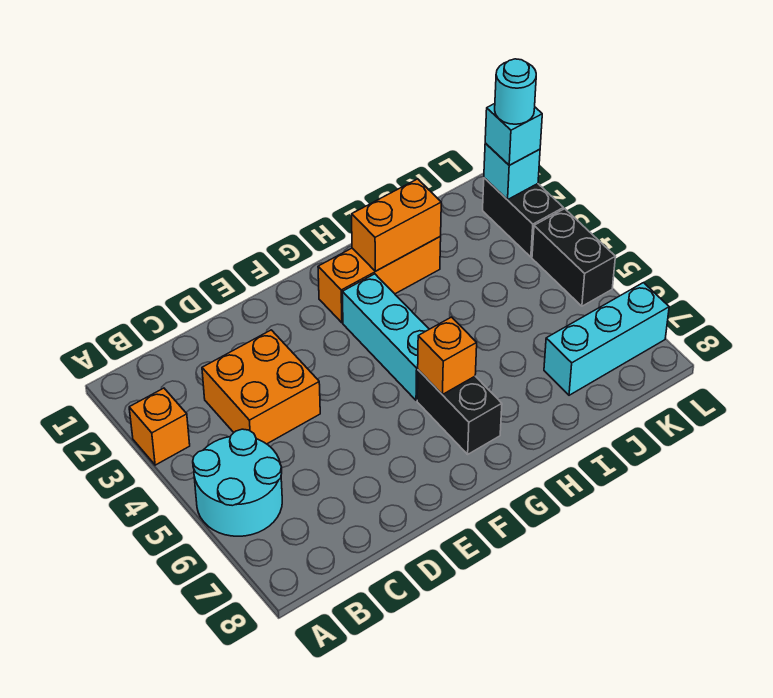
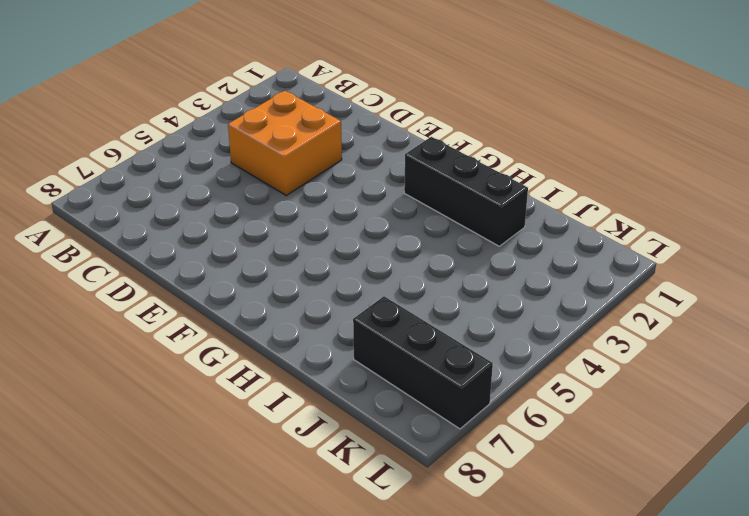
black brick G2:I2 level 1 -> orange brick G2:I2 level 1
black brick J7:L7 level 1 -> cyan brick J7:L7 level 1
none -> orange brick A3 level 1
none -> cyan round brick A5:B6 level 1
none -> cyan brick G3:G5 level 1

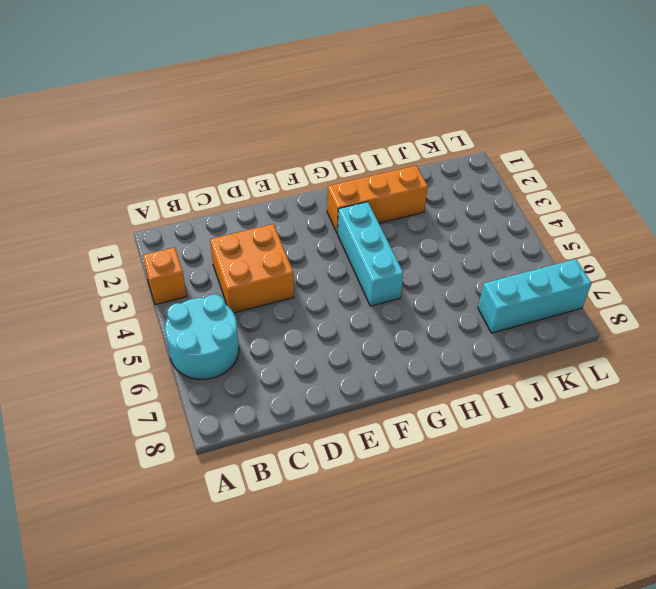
none -> black brick G6:G7 level 1
none -> black brick L2:L3 level 1
none -> black brick L4:L5 level 1

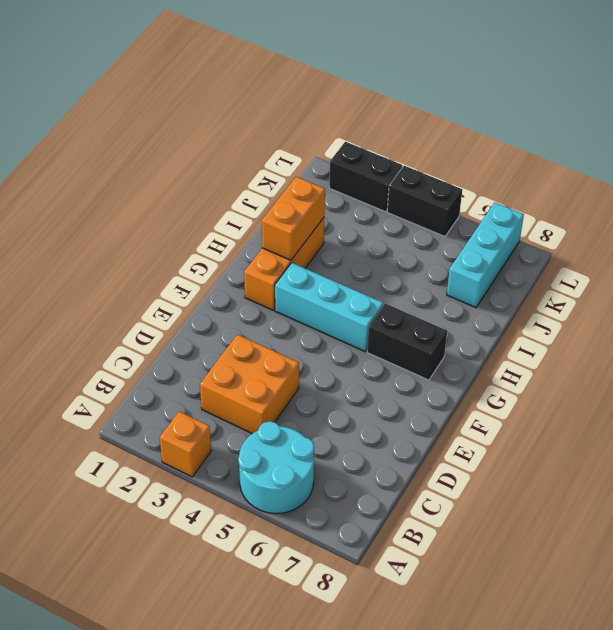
none -> orange brick G6 level 2
none -> cyan brick L2 level 2
none -> cyan brick L2 level 3

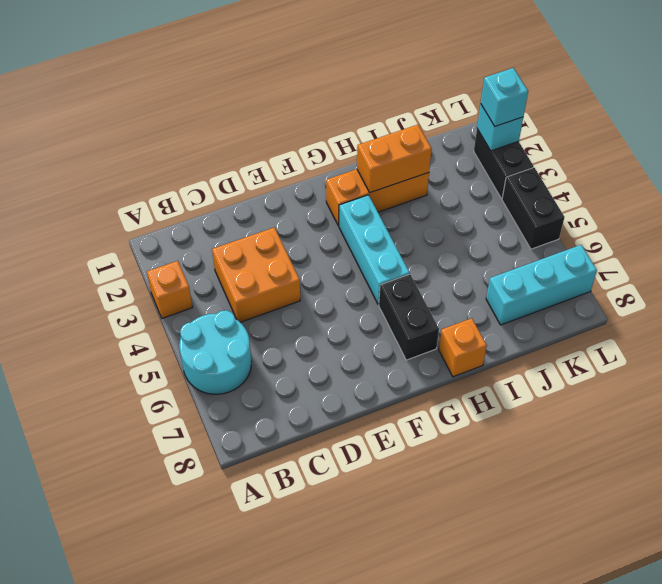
orange brick H8 level 1 -> orange brick G6 level 2
none -> cyan round brick L2 level 4

